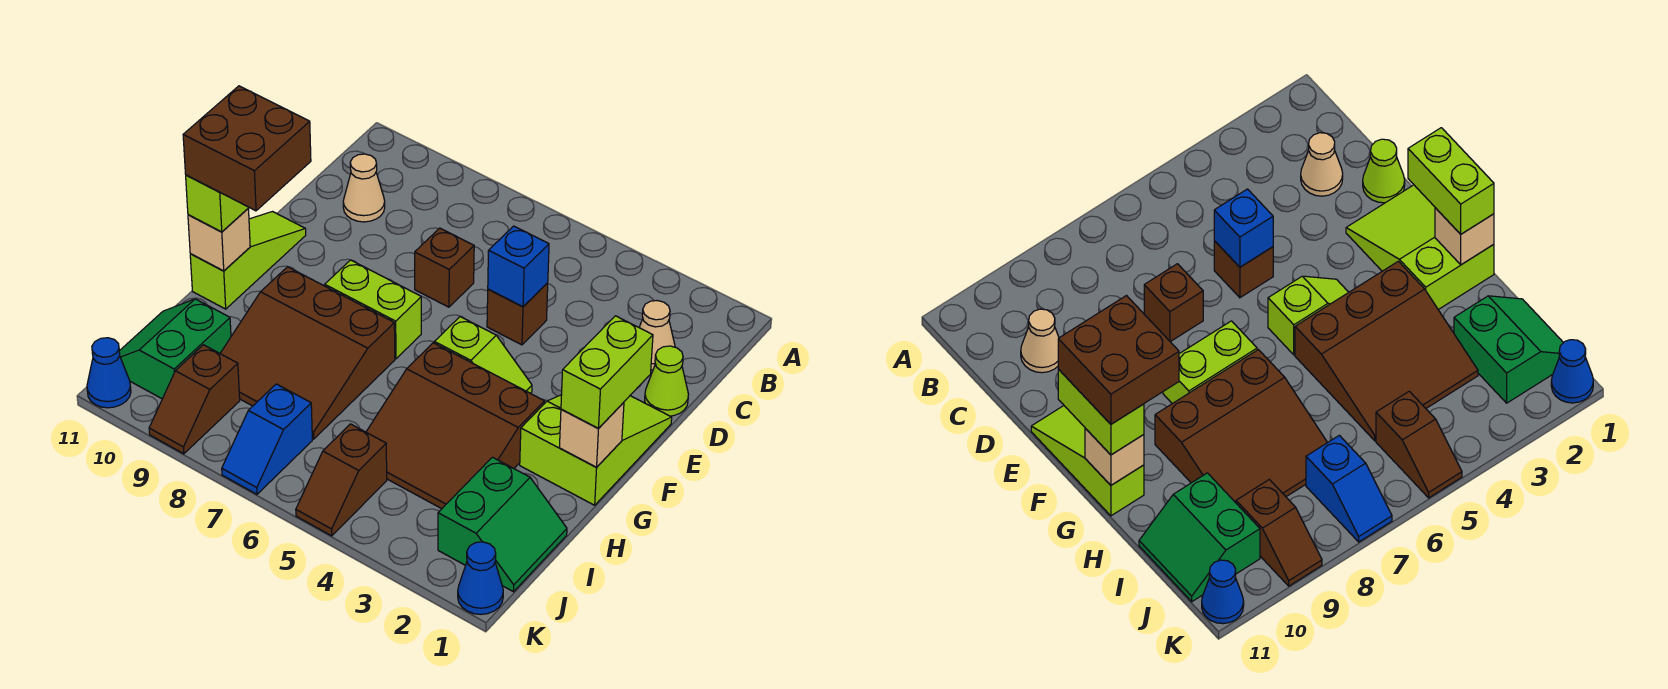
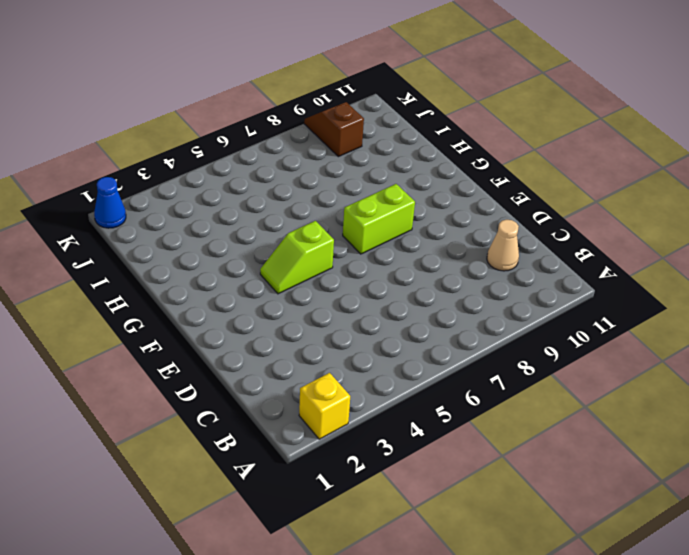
yellow brick A2 level 1 -> none
none -> tan cone C2 level 1
none -> lime cone D1 level 1
none -> brown brick D5 level 1

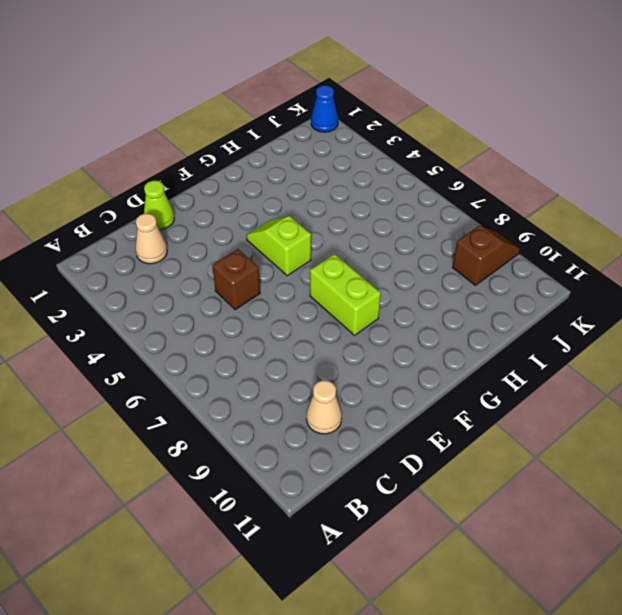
none -> brown brick D7 level 1
none -> lime slope E1:G2 level 1 top G
none -> lime slope E11:G11 level 1 top G

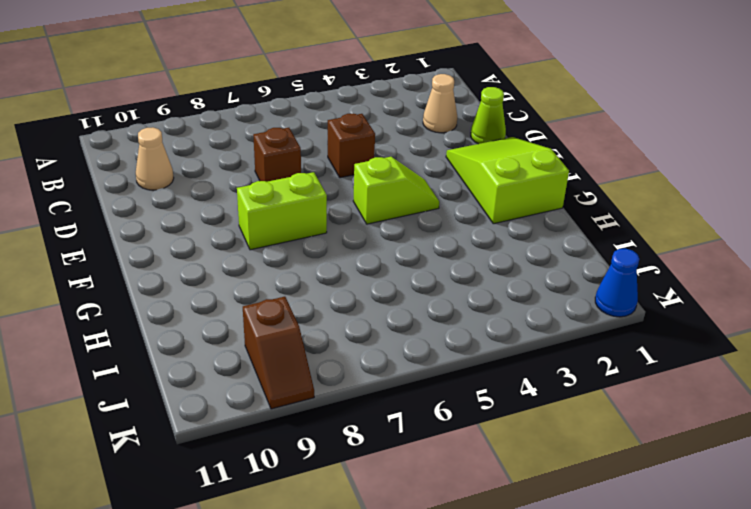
none -> lime slope E11:G11 level 1 top G
none -> brown slope G3:I5 level 1 top G
none -> brown slope G7:I9 level 1 top G

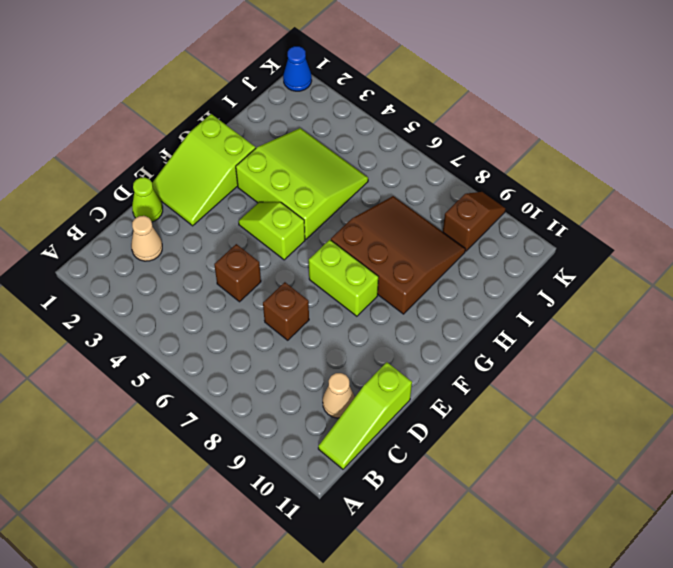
lime slope B11:D11 level 1 top D -> lime slope E11:G11 level 1 top G
lime slope G3:I5 level 1 top G -> brown slope G3:I5 level 1 top G
none -> green slope I1:J2 level 1 top 2
none -> green slope I10:J11 level 1 top 10
none -> brown slope J5:K5 level 1 top J

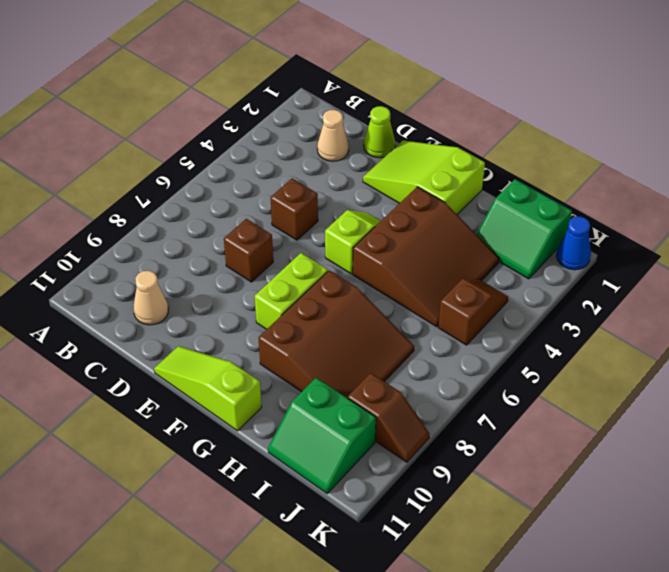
green slope I1:J2 level 1 top 1 -> green slope I1:J2 level 1 top 2
brown slope J4:J5 level 1 top 5 -> brown slope J5:K5 level 1 top J
none -> blue slope J7:K7 level 1 top J
none -> blue cone K11 level 1
none -> blue brick D5 level 2

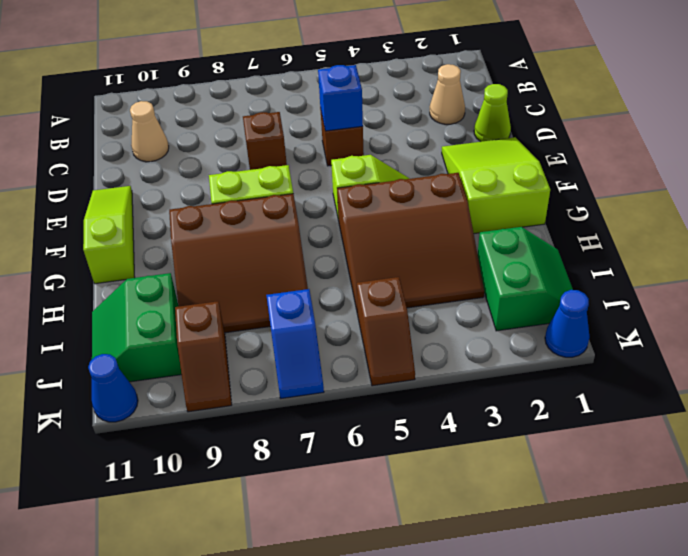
none -> tan brick G1 level 2
none -> tan brick G11 level 2
none -> lime brick F1:G1 level 3

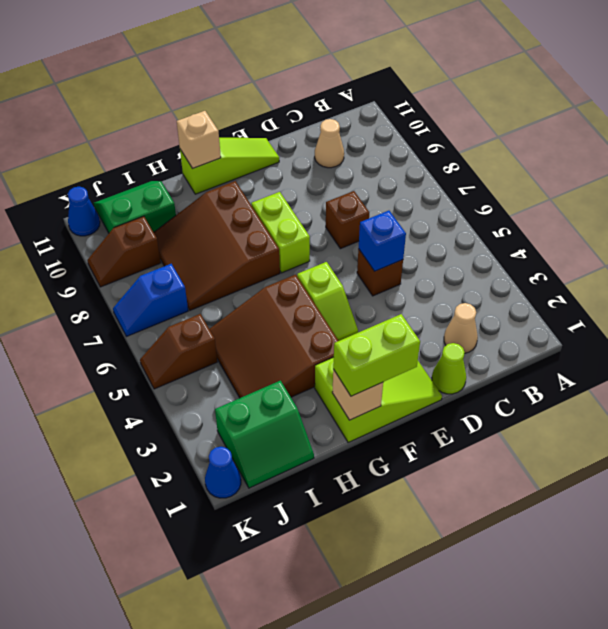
none -> lime brick F11:G11 level 3
none -> brown brick F10:G11 level 4

